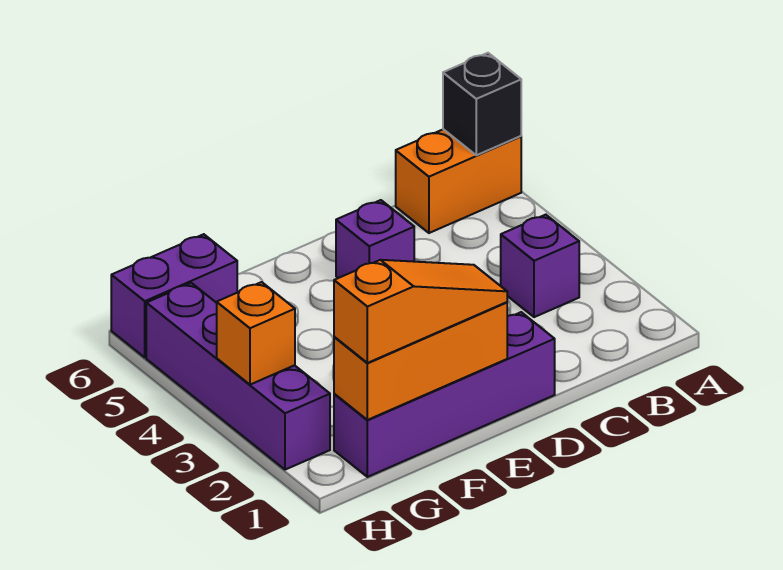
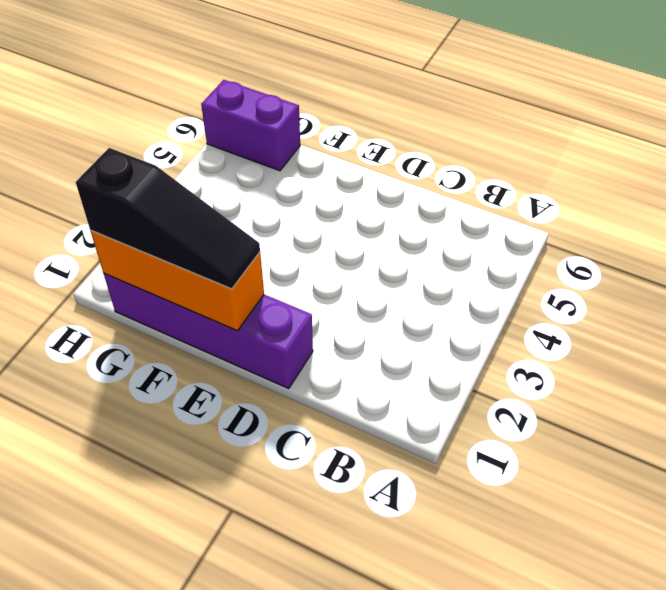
black slope E1:G1 level 3 top G -> orange slope E1:G1 level 3 top G
none -> orange brick A6:B6 level 1
none -> purple brick B3 level 1

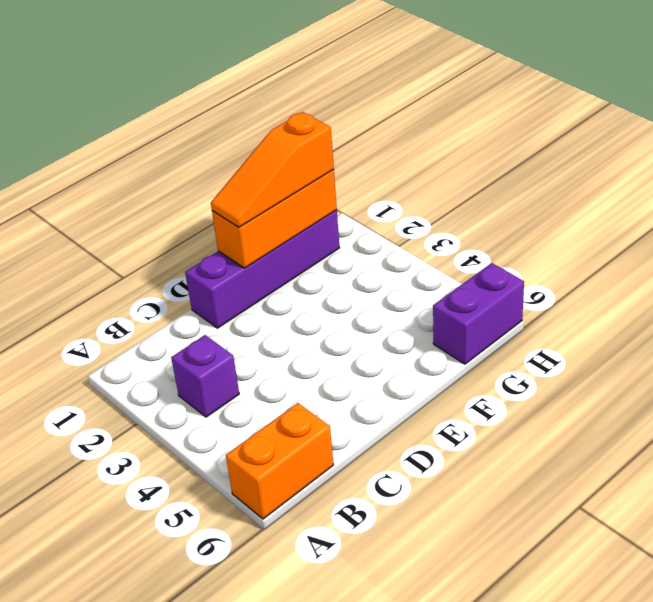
none -> purple brick D5 level 1
none -> purple brick H2:H5 level 1

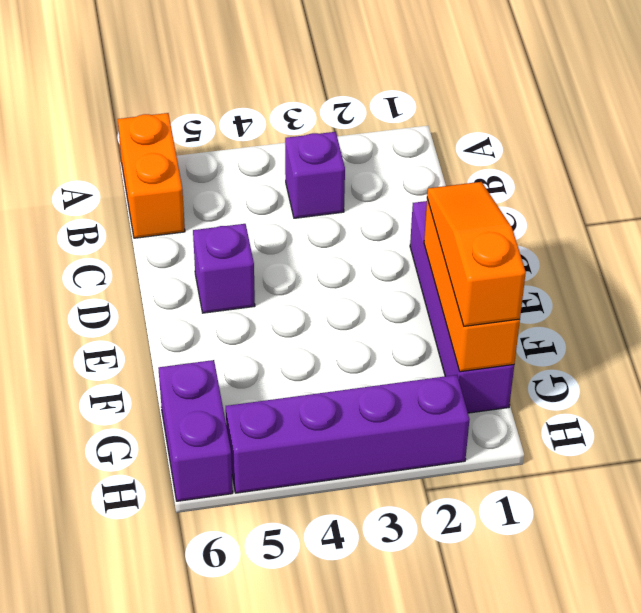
none -> black brick A6 level 2
none -> orange brick H3 level 2

